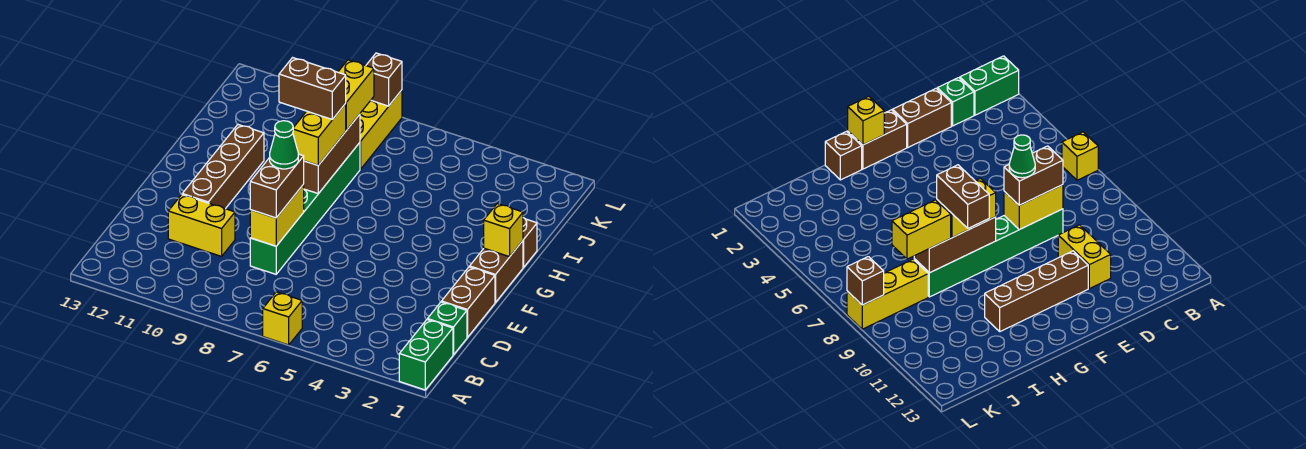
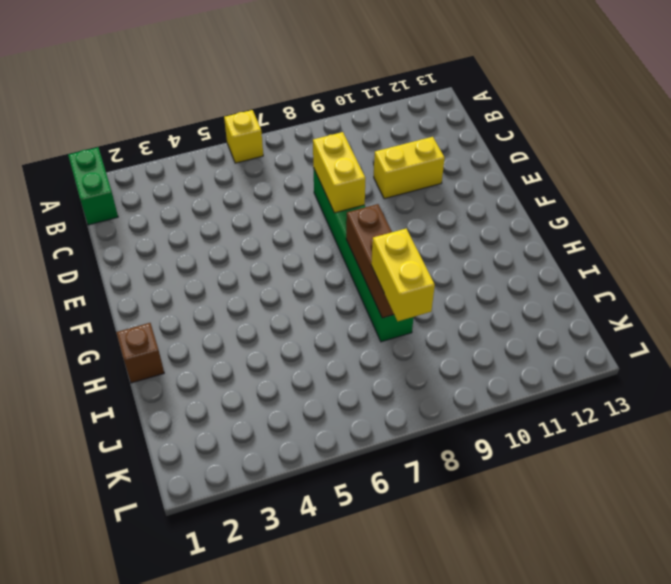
none -> green brick C1 level 1
none -> brown brick D1:E1 level 1
none -> brown brick E11:H11 level 1

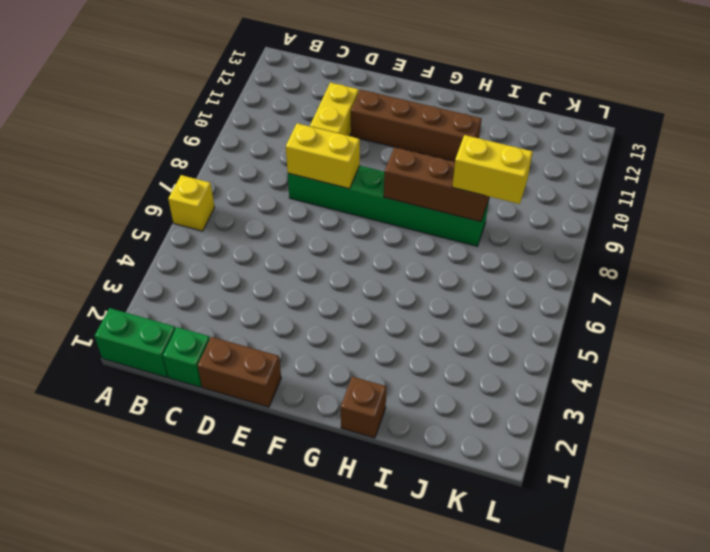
none -> brown brick F1:G1 level 1
none -> yellow brick J8:L8 level 1
none -> yellow brick G1 level 2

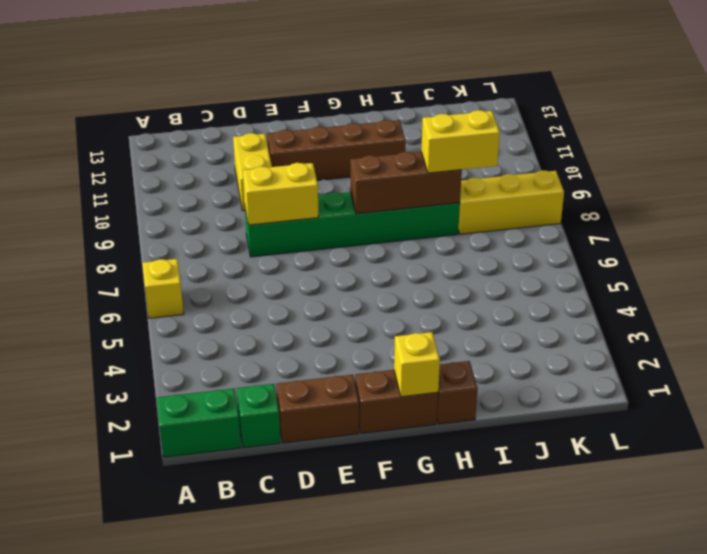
none -> brown brick L8 level 2
none -> brown brick D8:E8 level 3
none -> yellow brick G8:H8 level 3

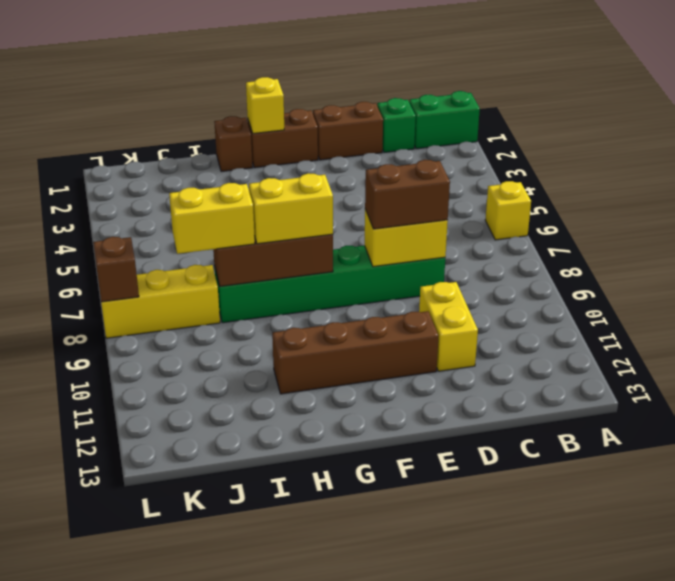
none -> green cone E8 level 4
none -> brown brick H8:H9 level 4

